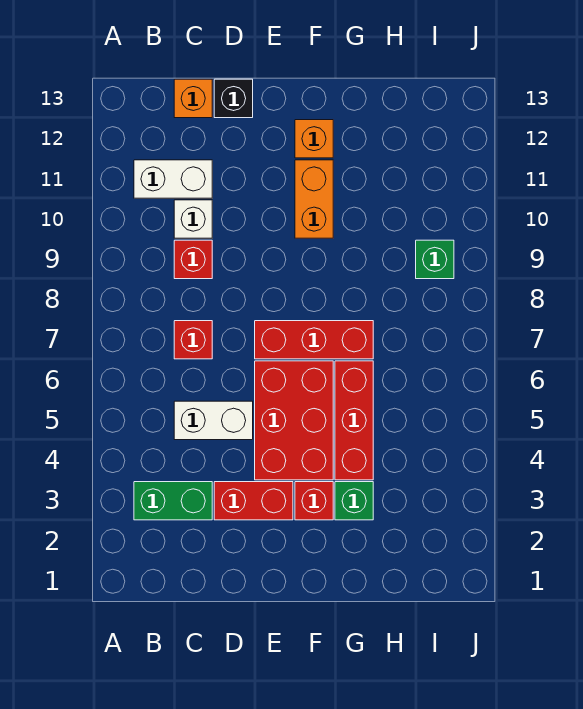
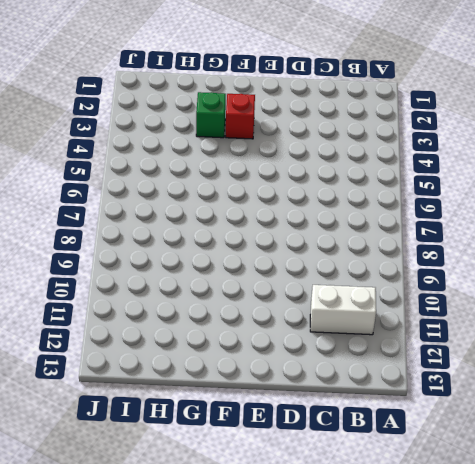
none -> green brick B3:C3 level 1
none -> white brick C5:D5 level 1
none -> red brick C7 level 1

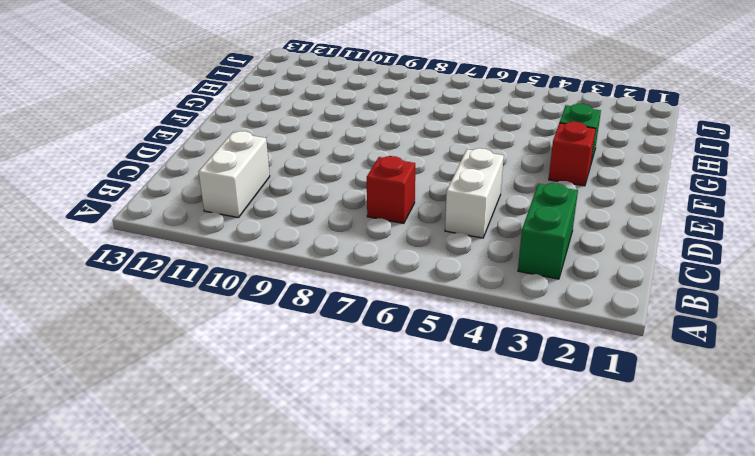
none -> red brick C9 level 1
none -> white brick C10 level 1
none -> orange brick C13 level 1

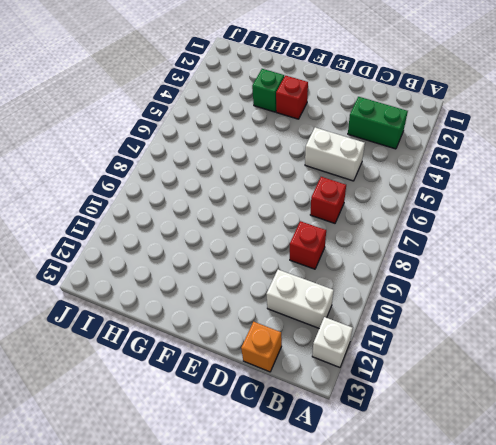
white brick A12 level 1 -> white brick C10 level 1
none -> red brick D3:E3 level 1
none -> black brick D13 level 1
none -> red brick E4:F6 level 1

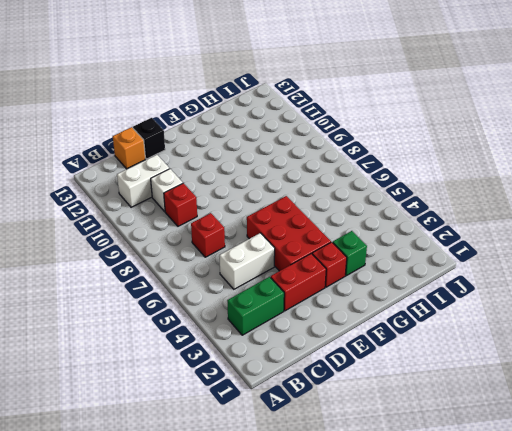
none -> red brick E7:G7 level 1
none -> orange brick F10:F11 level 1
none -> orange brick F12 level 1

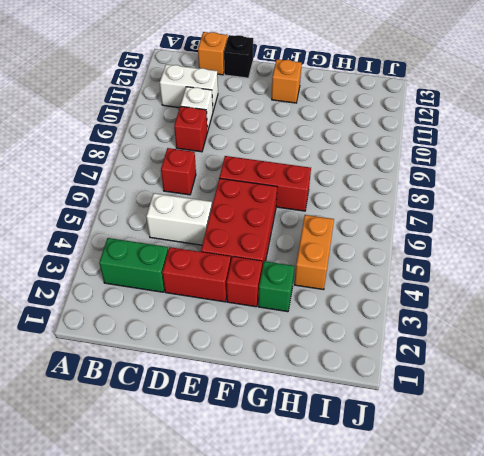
orange brick H4:H5 level 1 -> orange brick F10:F11 level 1
none -> red brick G4:G6 level 1
none -> green brick I9 level 1

